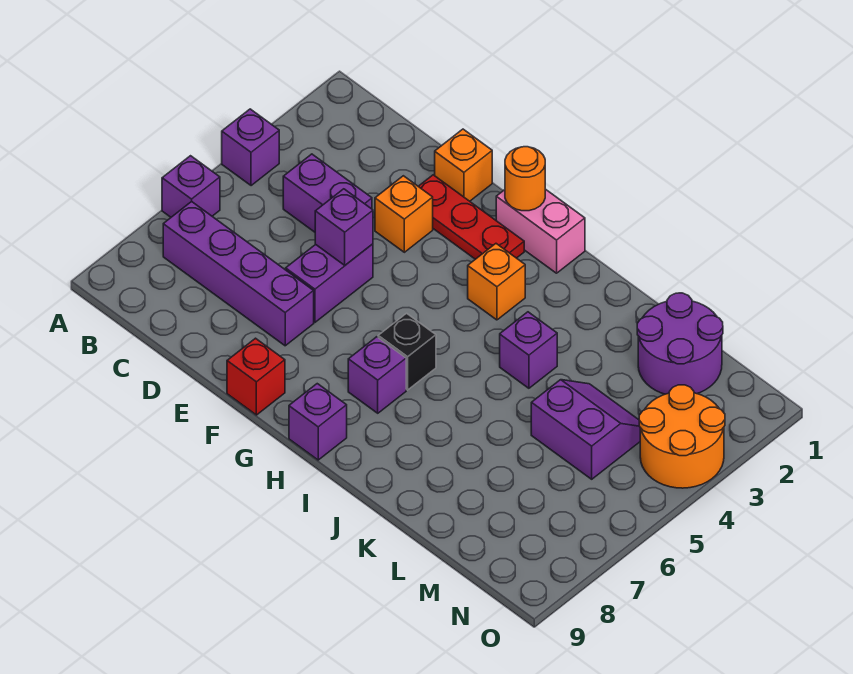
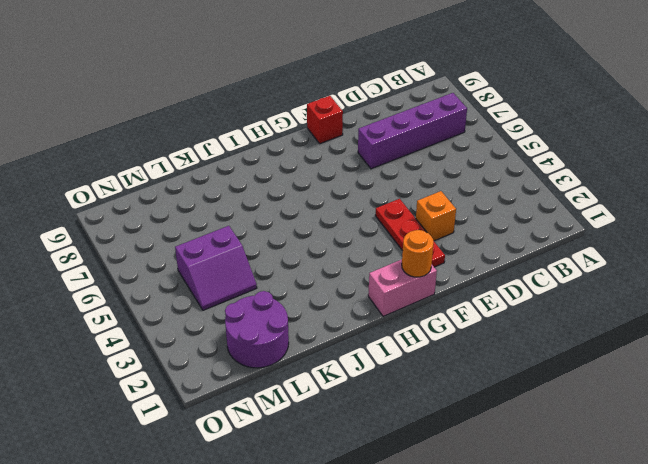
red plate F2:F4 level 1 -> red plate E2:G2 level 1
none -> purple brick A4 level 1
none -> purple brick A6 level 1
none -> purple brick C4:D4 level 1

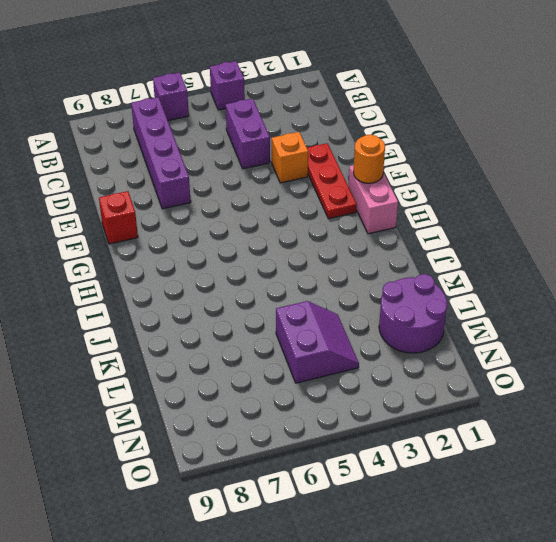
none -> orange brick E1 level 1
none -> purple brick E5:E6 level 1
none -> orange brick H3 level 1

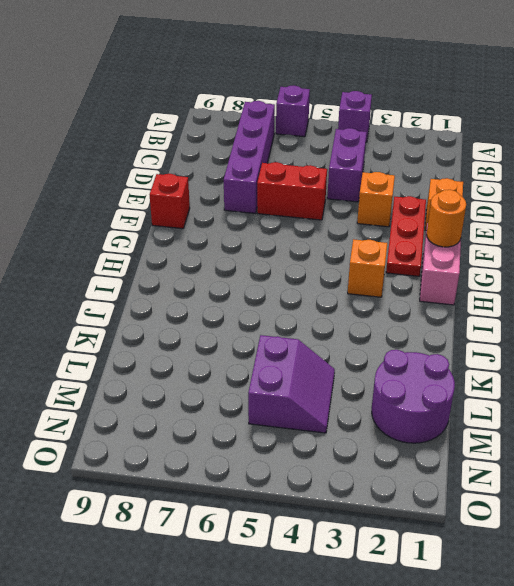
red brick E5:E6 level 1 -> purple brick E5:E6 level 1
none -> black brick H6 level 1
none -> purple brick H7 level 1
none -> purple brick H9 level 1

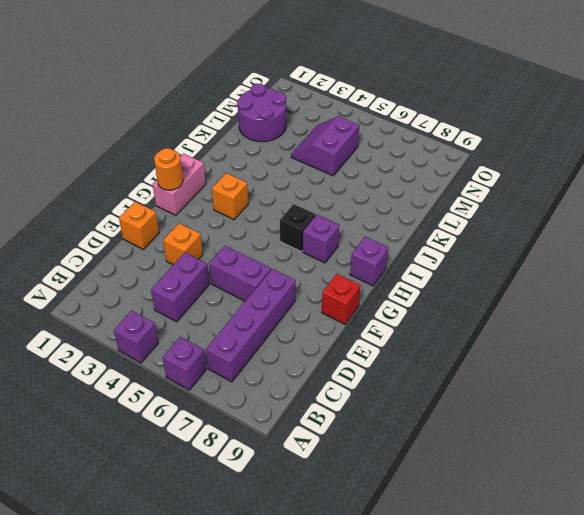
none -> red plate E2:G2 level 1
none -> purple brick J4 level 1
none -> orange round brick N3:O4 level 1

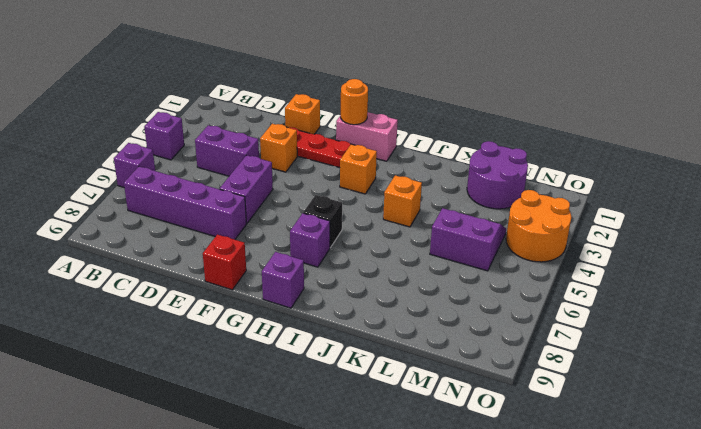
orange brick J4 level 1 -> purple brick J4 level 1
none -> purple brick E5 level 2

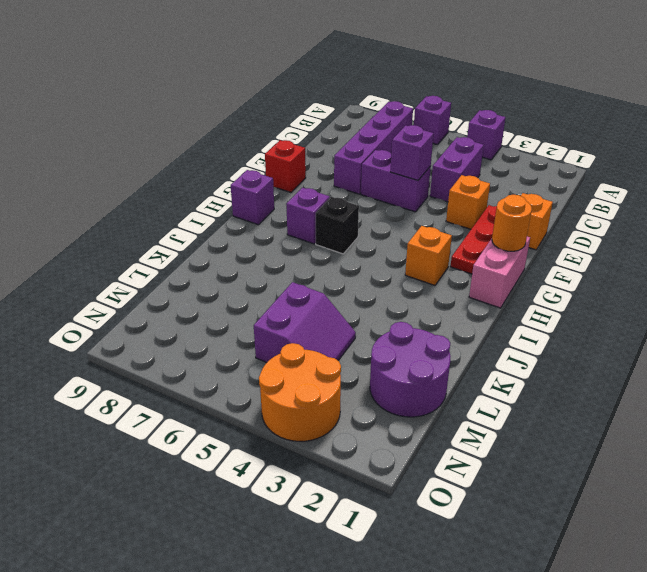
none -> purple brick J4 level 1

